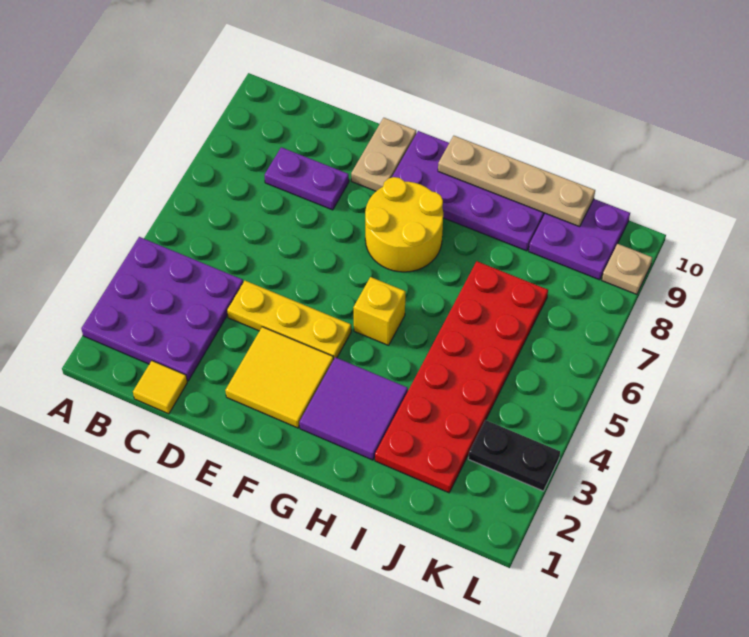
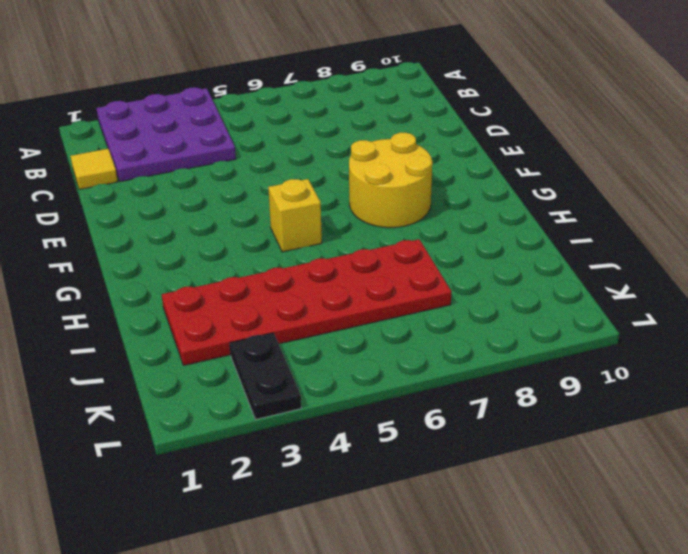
none -> purple plate C8:D8 level 1
none -> yellow plate D4:F4 level 1
none -> yellow tile E2:F3 level 1

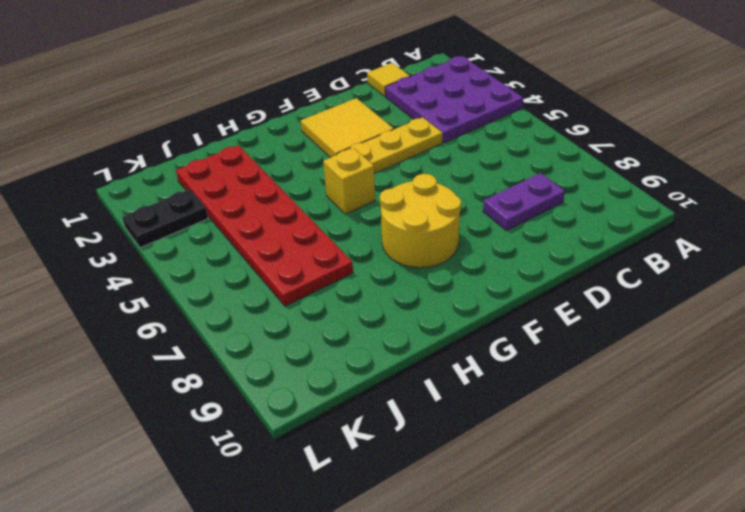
none -> tan plate E9:E10 level 1
none -> purple plate F9:I10 level 1
none -> purple tile G2:H3 level 1

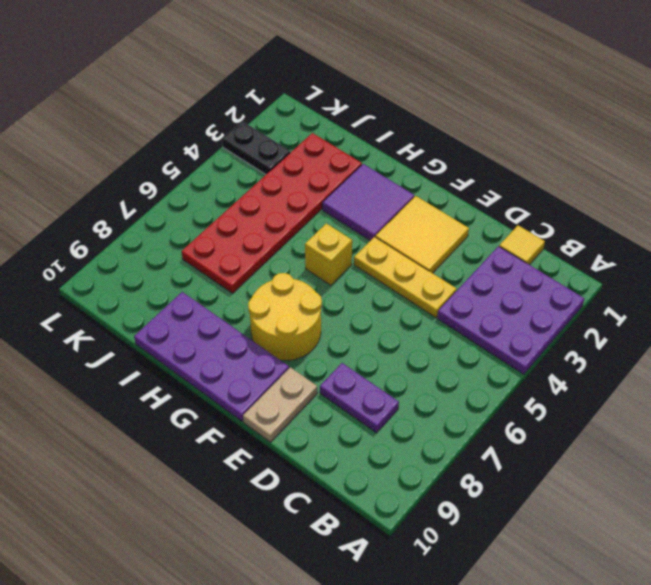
none -> purple plate J9:K10 level 1
none -> tan plate L9 level 1
none -> tan plate G10:J10 level 2

